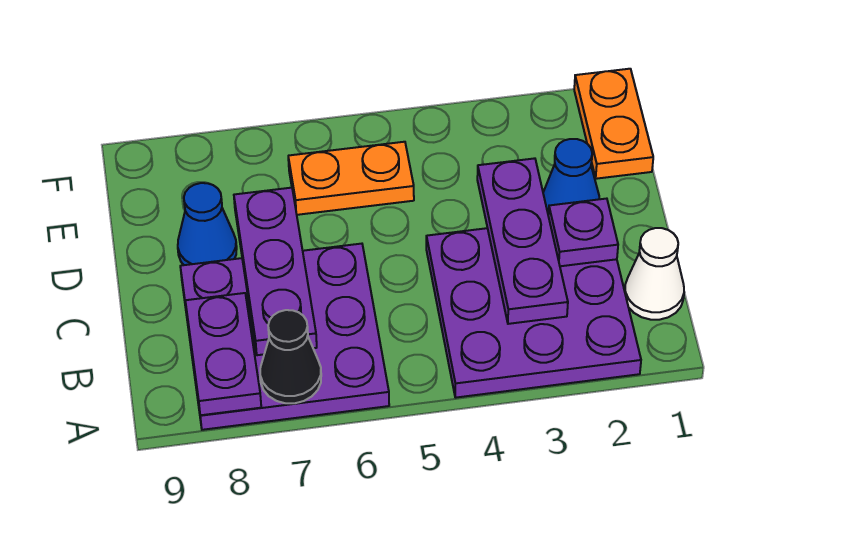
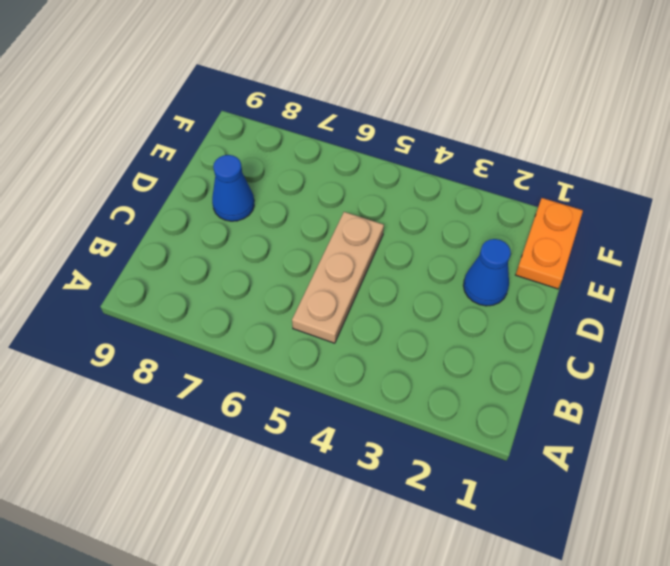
tan plate B5:D5 level 1 -> none
none -> purple plate A2:C4 level 1
none -> purple plate A6:C8 level 1
none -> white cone B1 level 1

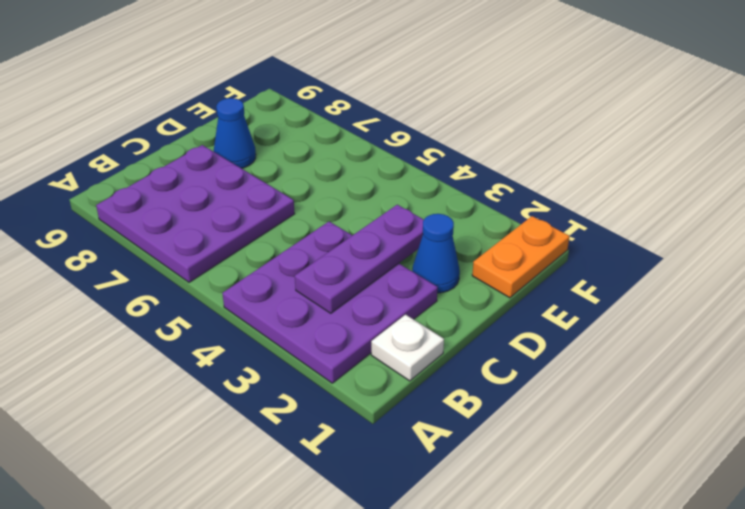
white plate B1 level 1 -> white cone B1 level 1
none -> orange plate E5:E6 level 1
none -> black cone A7 level 2
none -> purple plate A8:B8 level 2

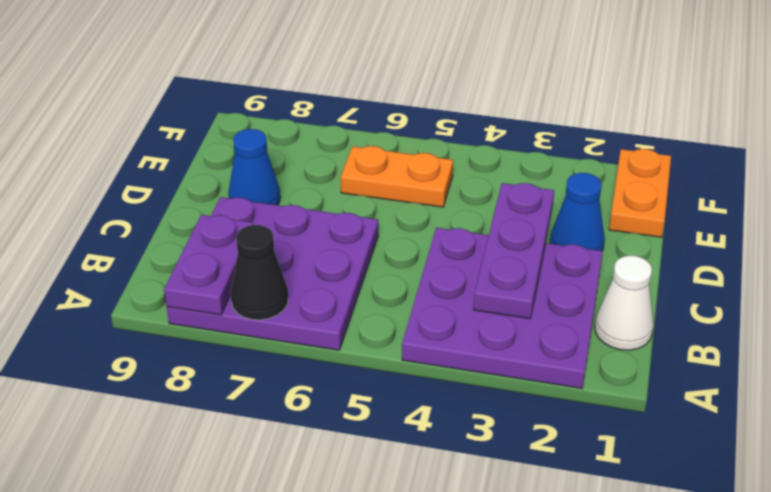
none -> purple plate B7:D7 level 2
none -> purple plate C2 level 2

